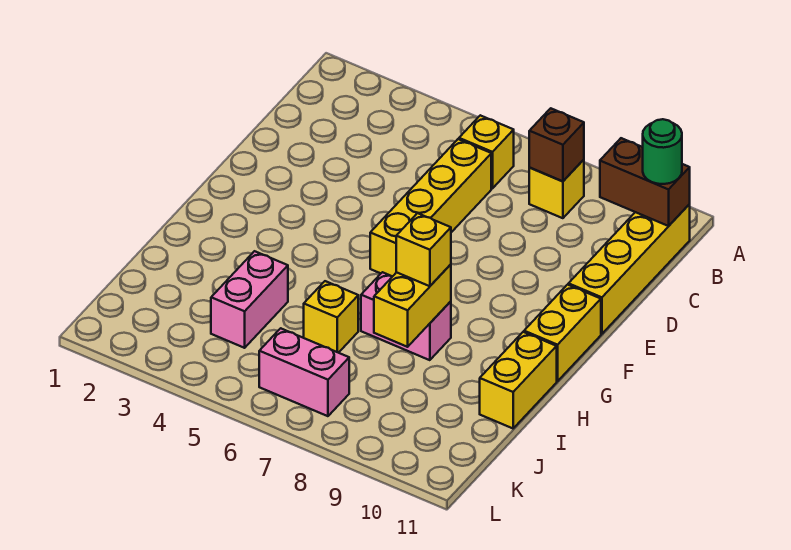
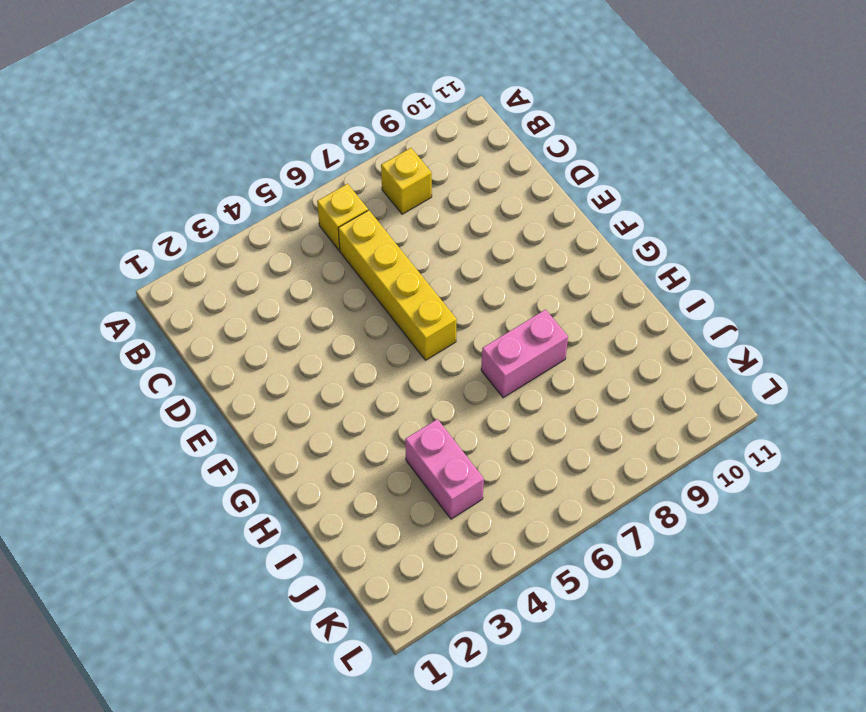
none -> yellow brick B11:E11 level 1
none -> yellow brick F11:G11 level 1
none -> yellow brick H11:I11 level 1

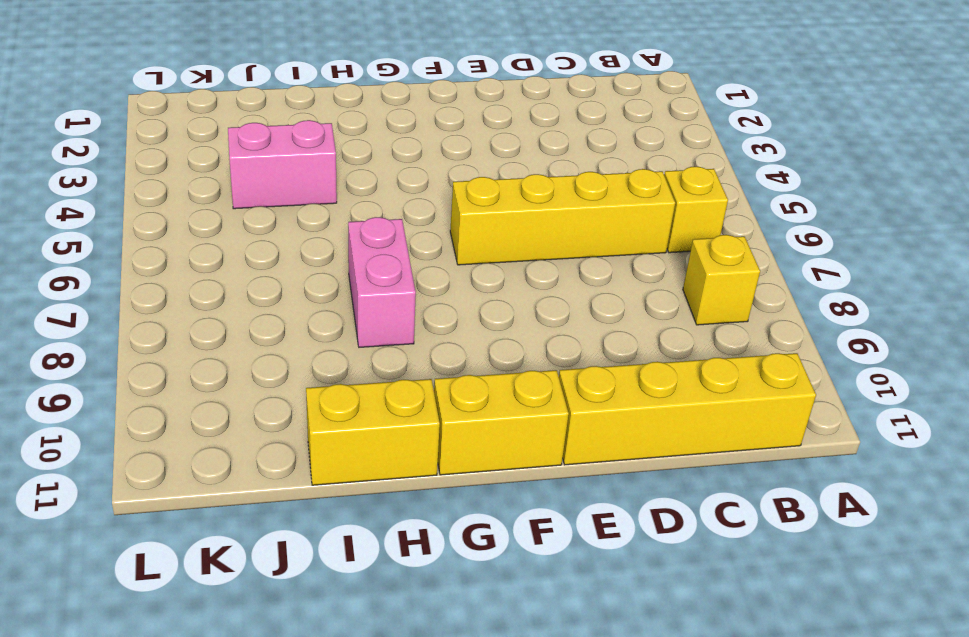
none -> yellow brick I6 level 1
none -> pink brick K6:K7 level 1
none -> brown brick B8 level 2

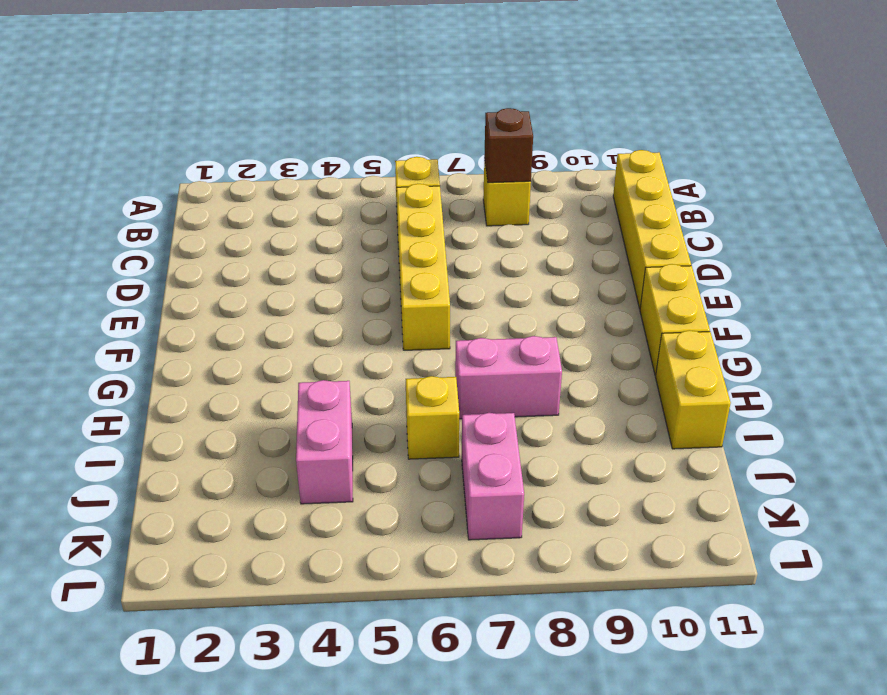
pink brick J7:K7 level 1 -> pink brick K6:K7 level 1
none -> brown brick B10:B11 level 2
none -> yellow brick H8:I8 level 2
none -> green round brick B11 level 3

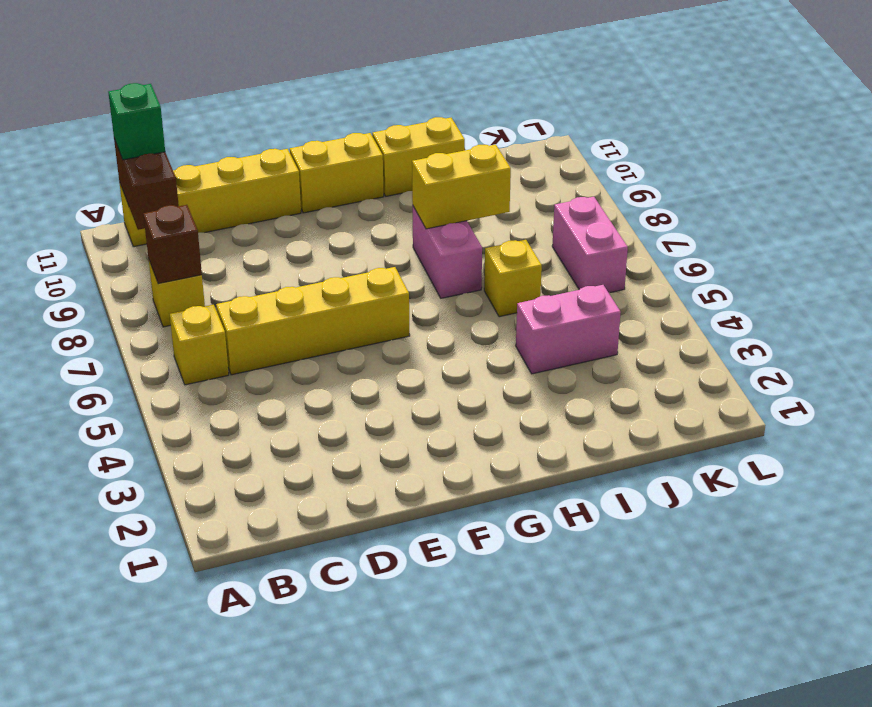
green brick B11 level 3 -> green round brick B11 level 3
none -> yellow brick H8 level 3

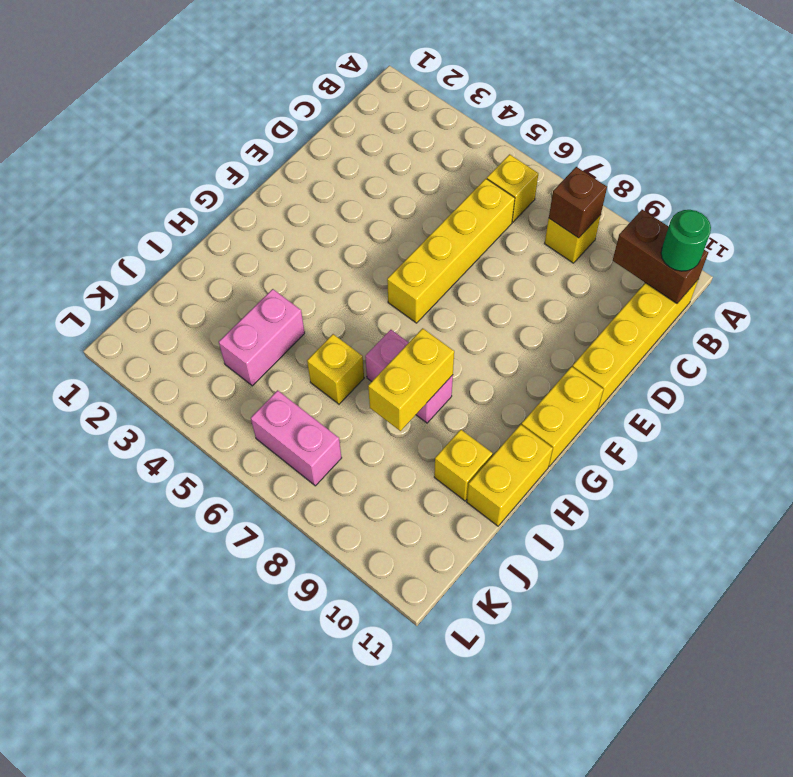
yellow brick I10 level 1 -> yellow brick H8 level 3

